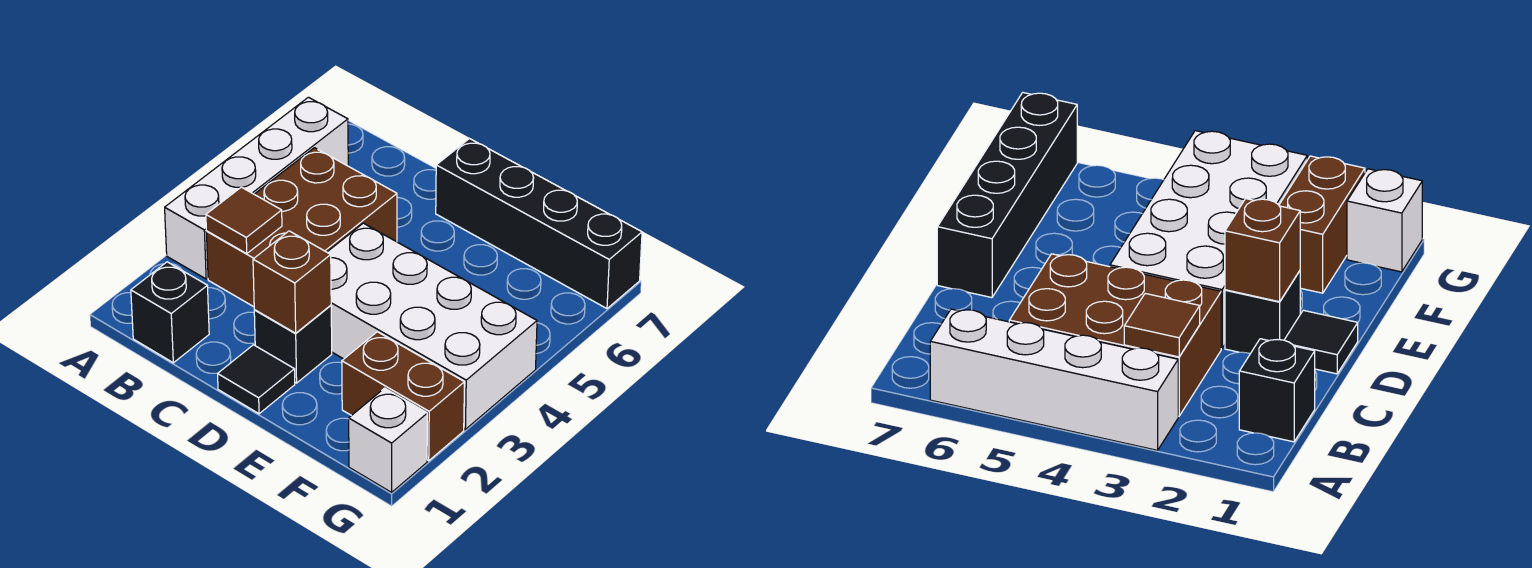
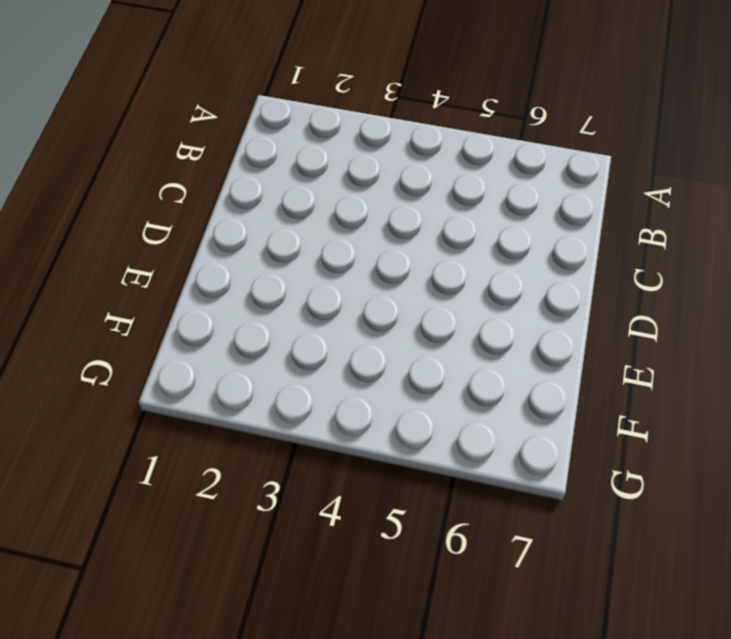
none -> white brick A3:A6 level 1
none -> black brick B1 level 1

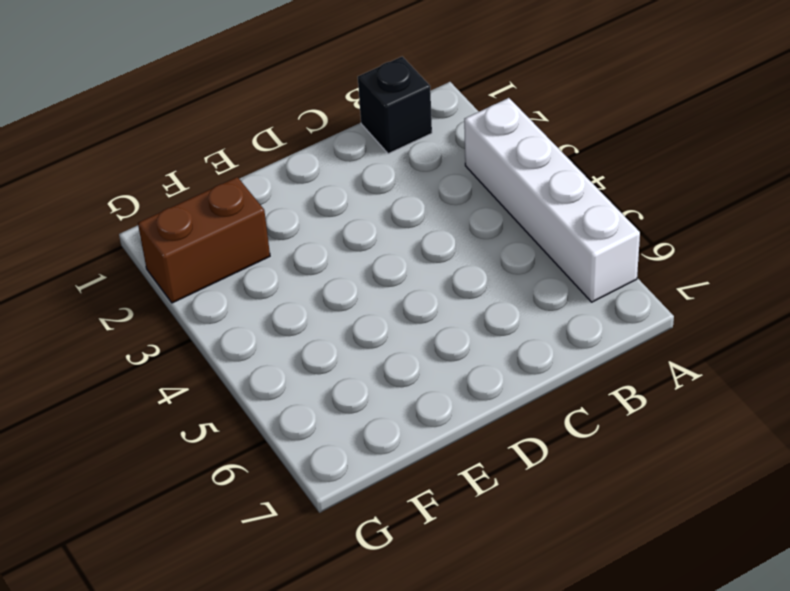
none -> brown brick B3:C5 level 1
none -> black tile D1 level 1

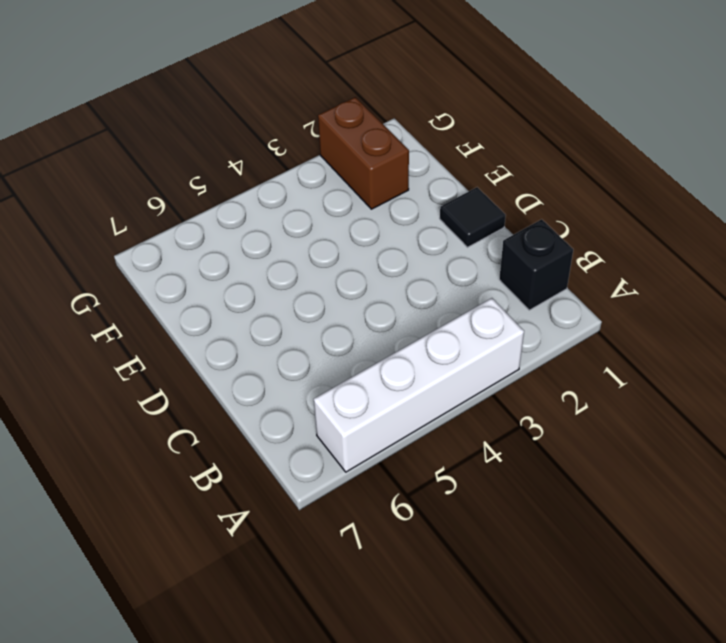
none -> brown brick B3:C5 level 1
none -> black brick D2 level 1

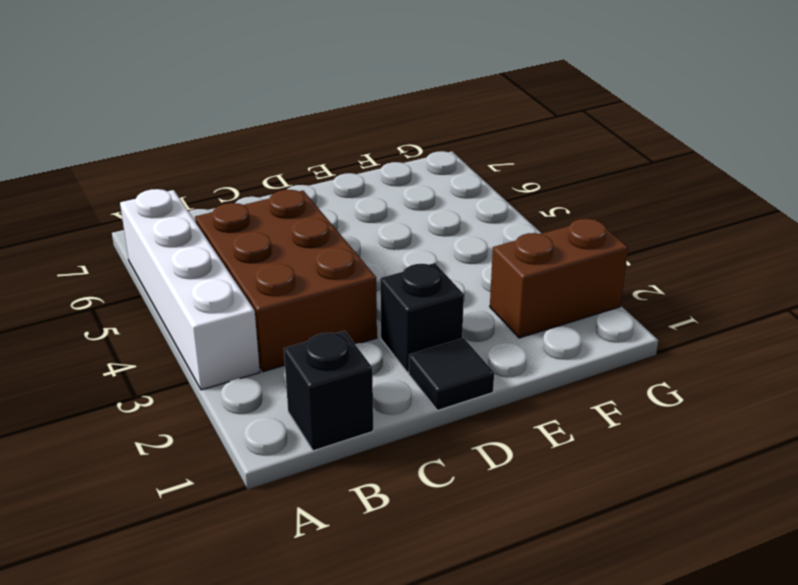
none -> white brick D3:G4 level 1
none -> black brick D7:G7 level 1

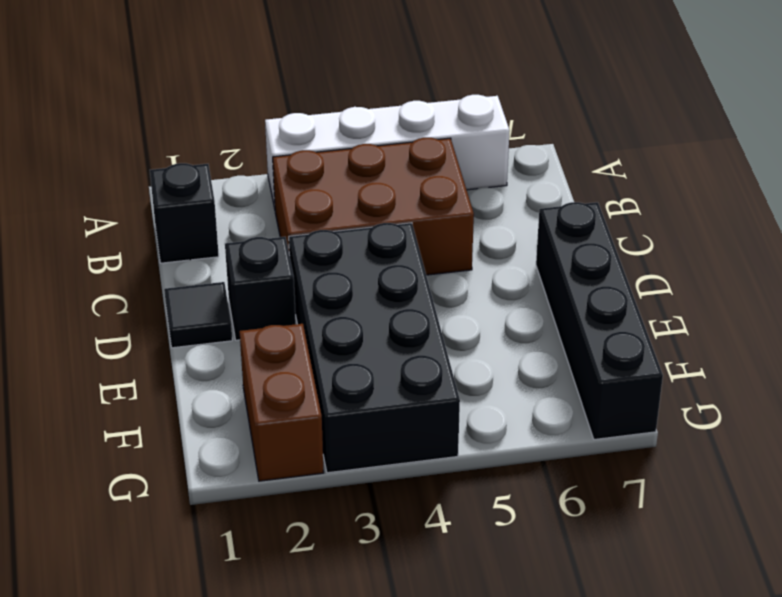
black brick D3:G4 level 1 -> white brick D3:G4 level 1
none -> white brick G1 level 1
none -> brown tile B3 level 2

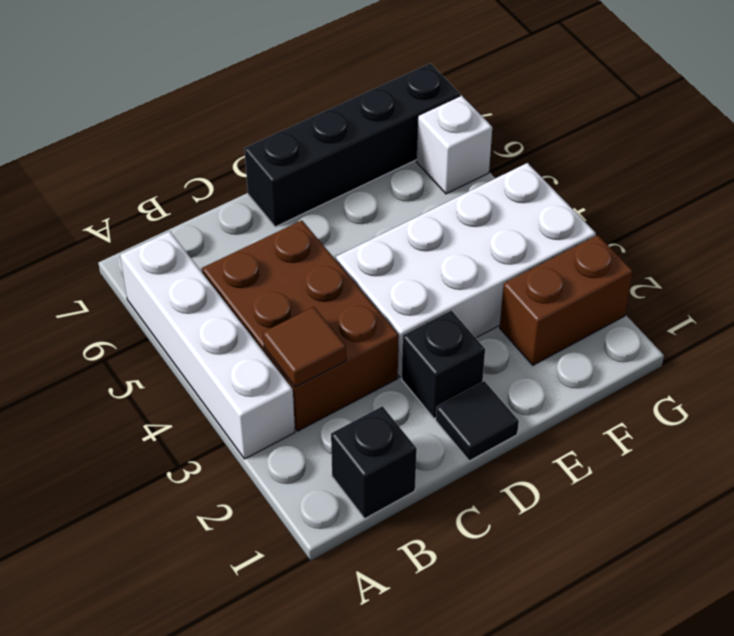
white brick G6 level 1 -> white brick G1 level 1
none -> brown brick D2 level 2

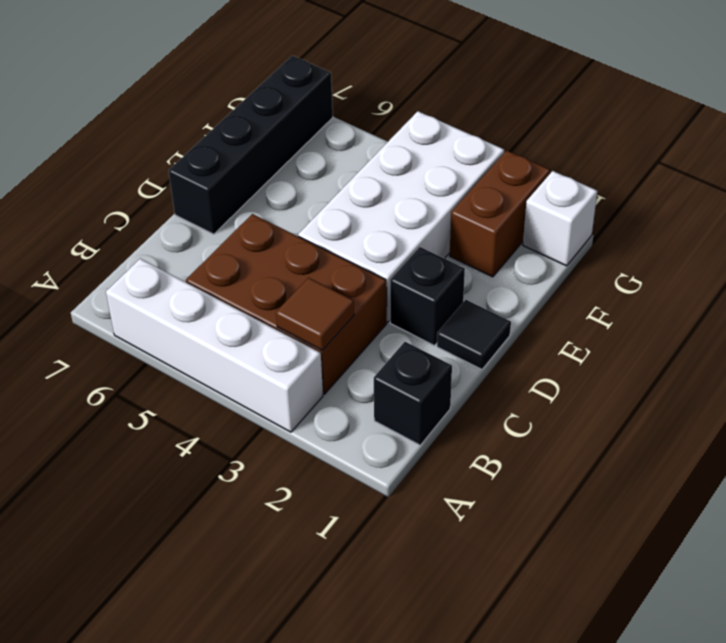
none -> brown brick D2 level 2

